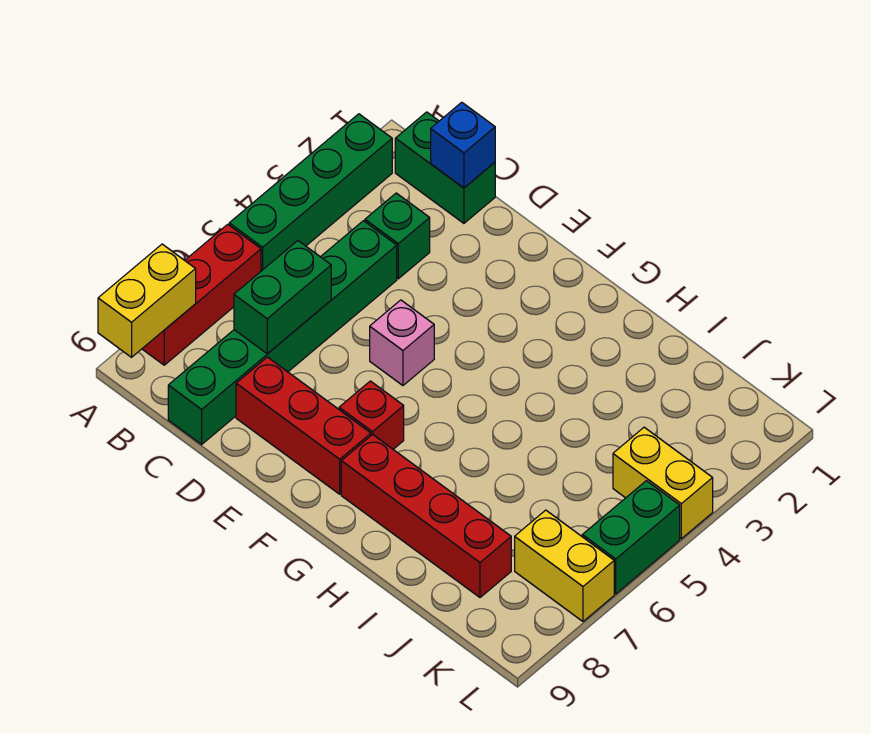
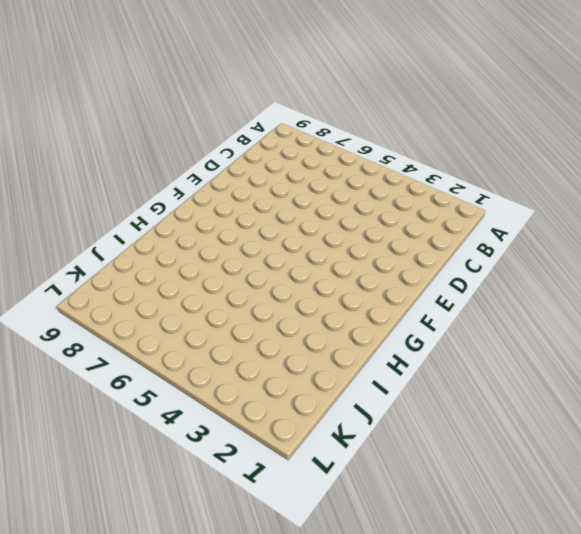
none -> green brick A2:A5 level 1
none -> red brick A6:A8 level 1
none -> green brick B1:C1 level 1

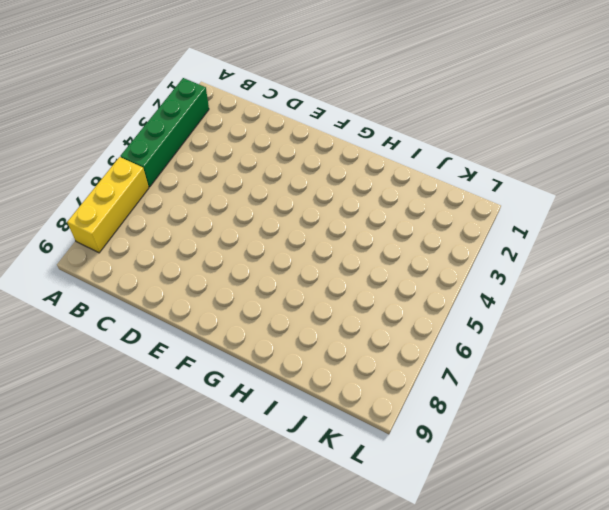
yellow brick A6:A8 level 1 -> red brick A6:A8 level 1
none -> green brick B1:C1 level 1
none -> green brick C3 level 1
none -> green brick C4:C9 level 1

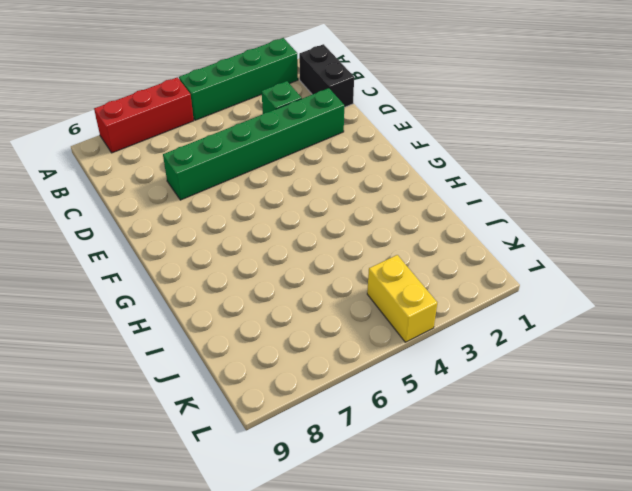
black brick B1:C1 level 1 -> green brick B1:C1 level 1
green brick D2:D7 level 1 -> green brick C4:C9 level 1
none -> red brick D8:F8 level 1
none -> pink brick E5 level 1
none -> red brick F7 level 1

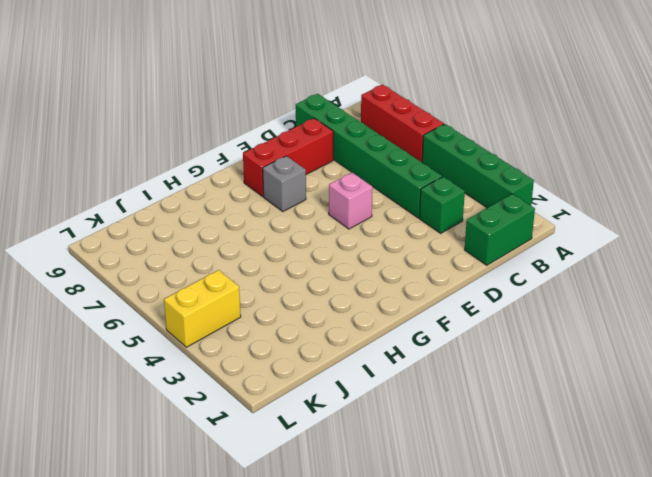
grey brick F7 level 1 -> red brick F7 level 1
none -> red brick G8:J8 level 1
none -> yellow brick K7:L7 level 1
none -> green brick L5:L6 level 1

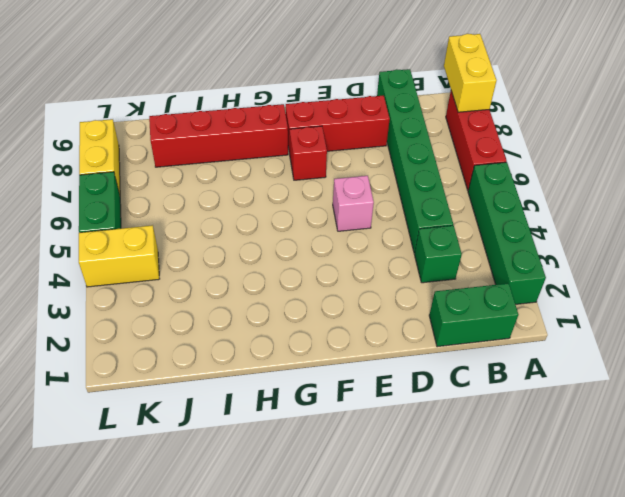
yellow brick L7:L8 level 1 -> yellow brick K7:L7 level 1
none -> blue brick C1 level 2
none -> green brick C6:C7 level 2

